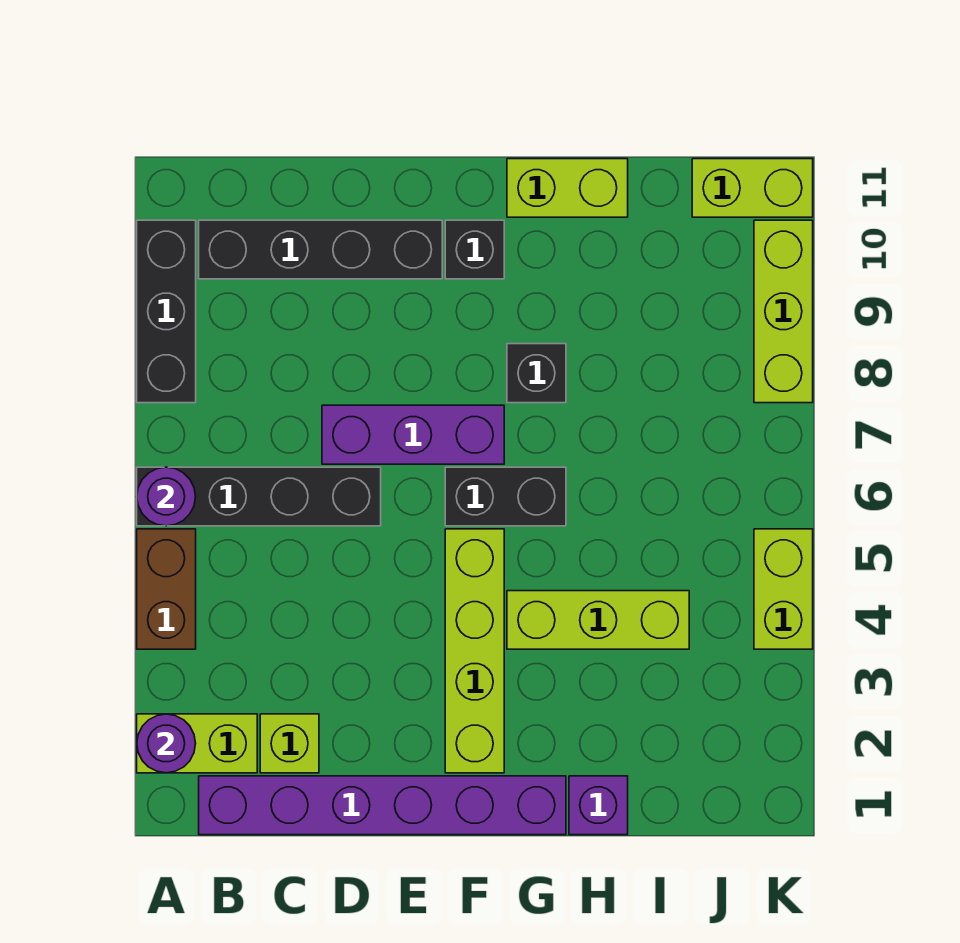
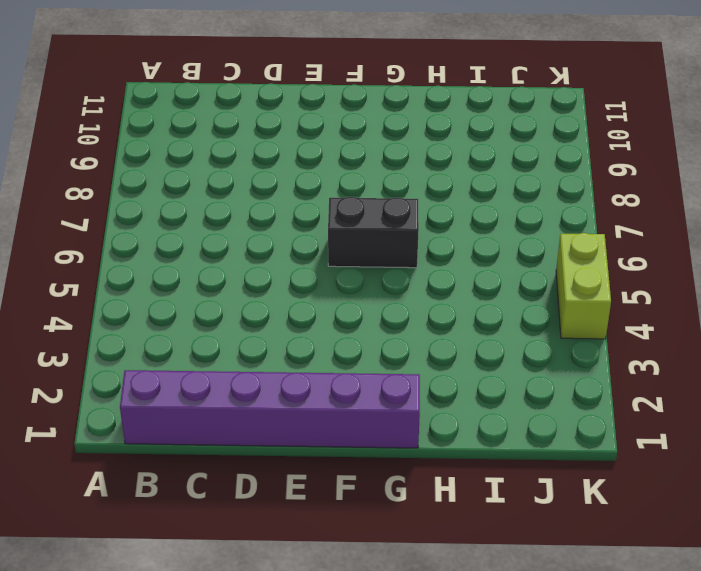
none -> lime brick A2:B2 level 1
none -> brown brick A4:A5 level 1
none -> black brick A6:D6 level 1

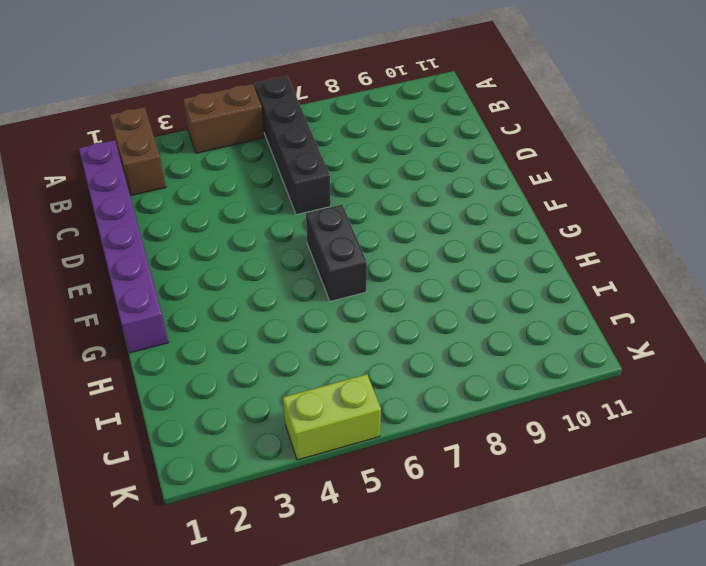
brown brick A2:B2 level 1 -> lime brick A2:B2 level 1
none -> black brick A8:A10 level 1
none -> black brick B10:E10 level 1
none -> lime brick C2 level 1

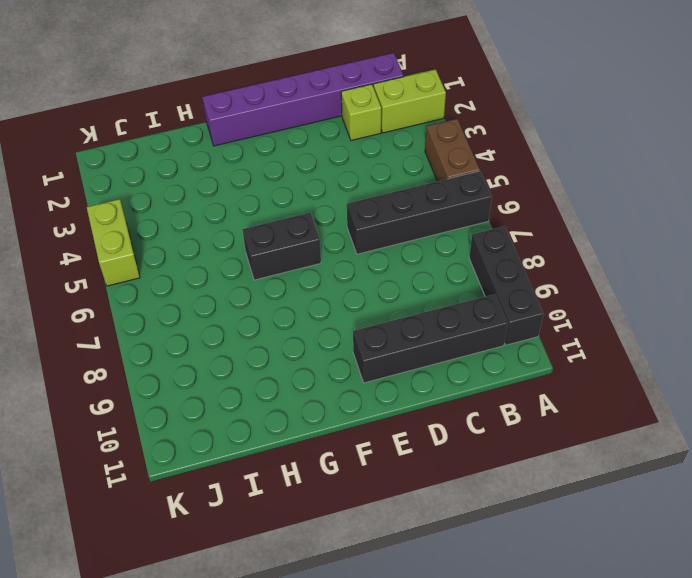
none -> purple brick D7:F7 level 1
none -> lime brick F2:F5 level 1
none -> black brick F10 level 1

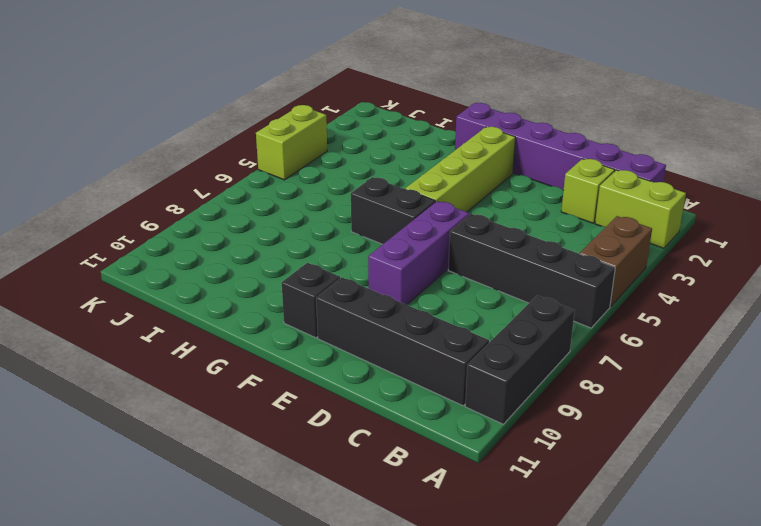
purple brick E6:E8 level 1 -> purple brick D7:F7 level 1
none -> lime brick G4:I4 level 1
none -> black brick G8 level 1
none -> lime brick G11:H11 level 1

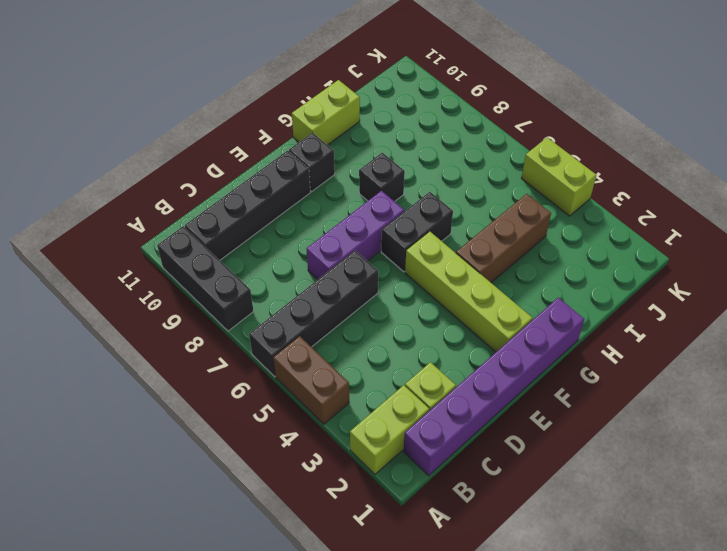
brown brick G4:I4 level 1 -> lime brick G4:I4 level 1
none -> purple brick H1 level 1
none -> lime brick J11:K11 level 1
none -> lime brick K8:K10 level 1

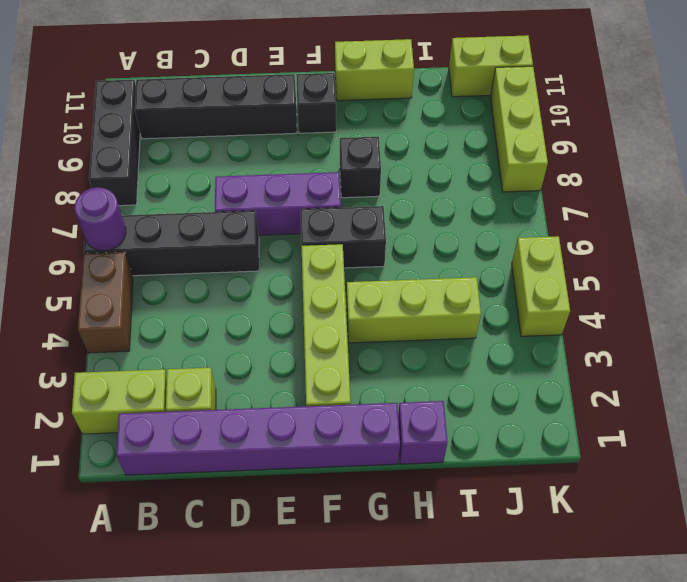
none -> purple round brick A2 level 2

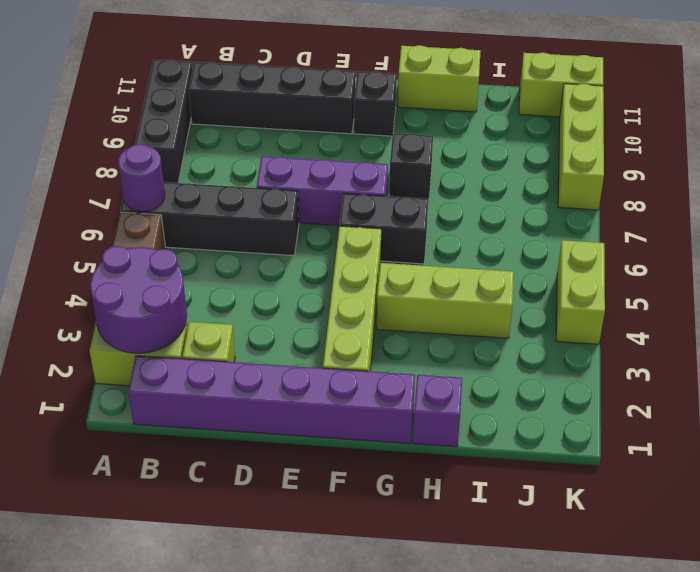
purple round brick A2:B3 level 2 -> purple round brick A2 level 2

